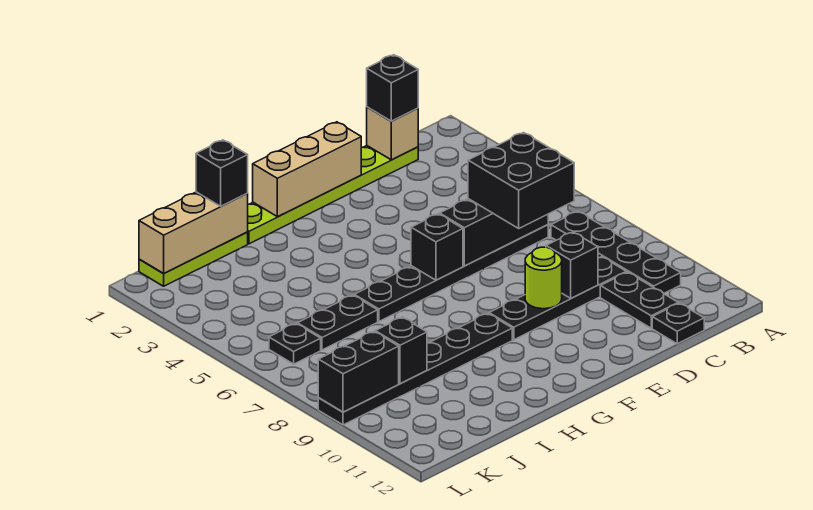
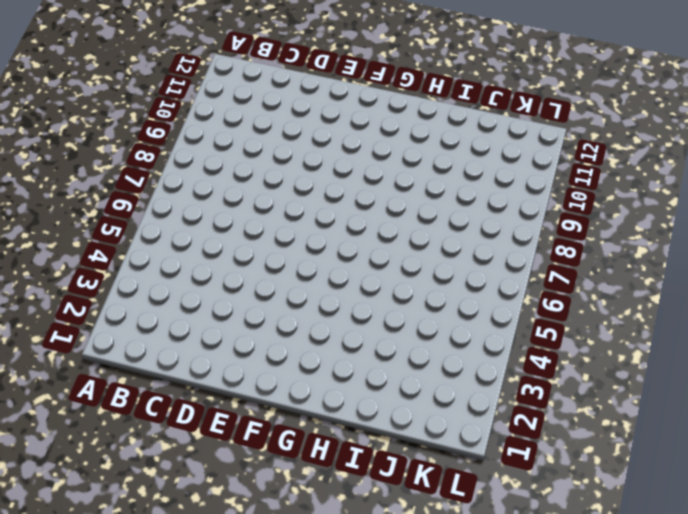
none -> black plate B7:B10 level 1
none -> lime plate C1:H1 level 1
none -> black plate C6:H6 level 1

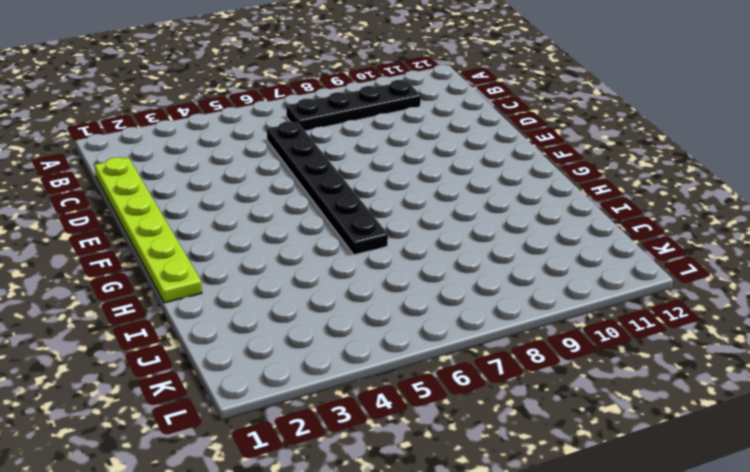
none -> black plate C9:F9 level 1
none -> black plate C10:C11 level 1
none -> black plate C12 level 1

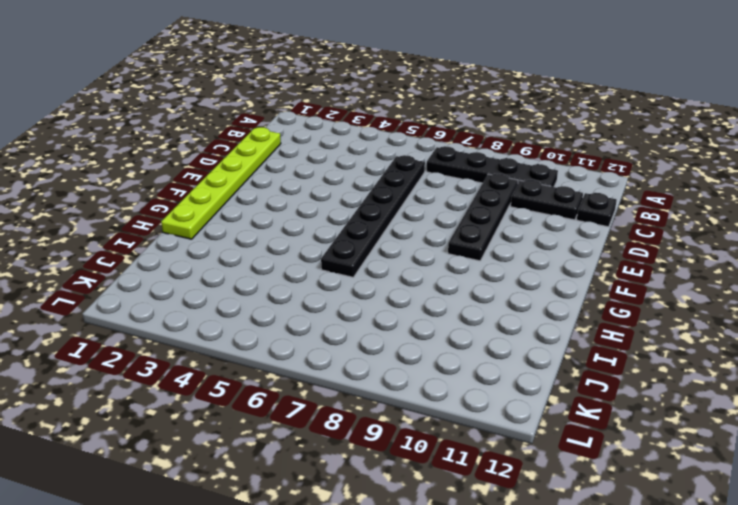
none -> black plate G9:L9 level 1
none -> lime plate I1:K1 level 1
none -> black plate I6:J6 level 1

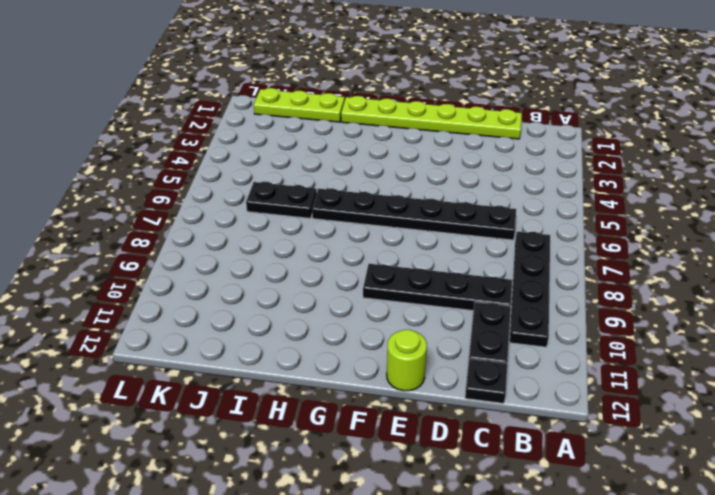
lime round brick E12 level 1 -> lime round brick E9 level 2
none -> black plate G9:L9 level 1
none -> black plate K6 level 1
none -> tan brick C1 level 2

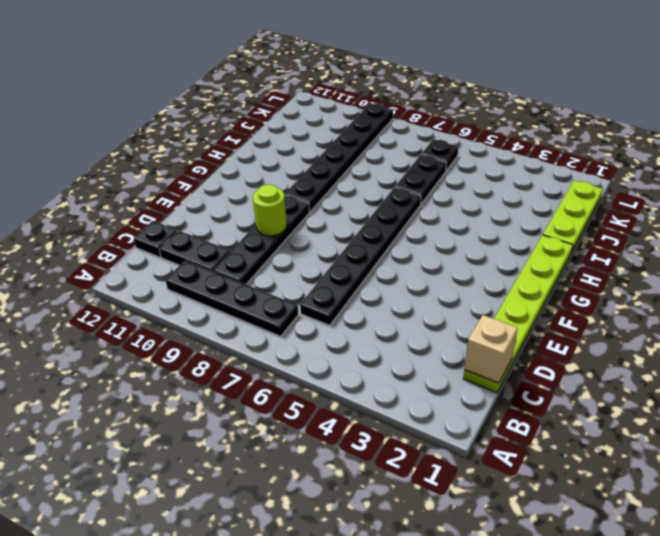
none -> black brick C6:E6 level 2
none -> black brick D9 level 2
none -> tan brick E1:G1 level 2

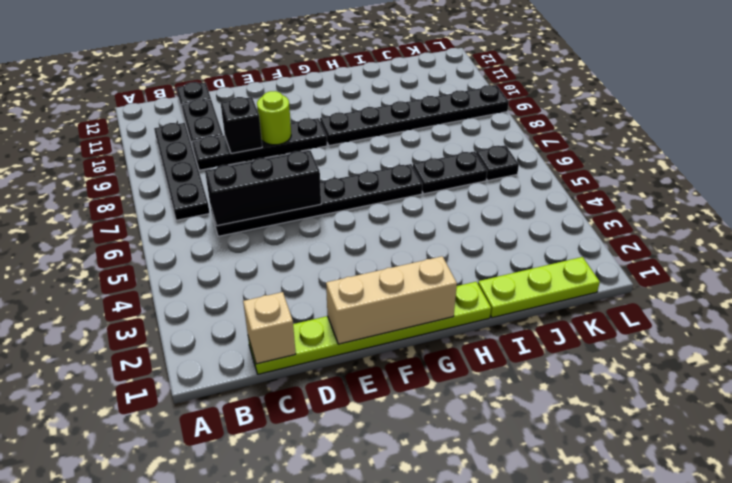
none -> black brick F6 level 2
none -> tan brick I1:K1 level 2
none -> black brick J9 level 2

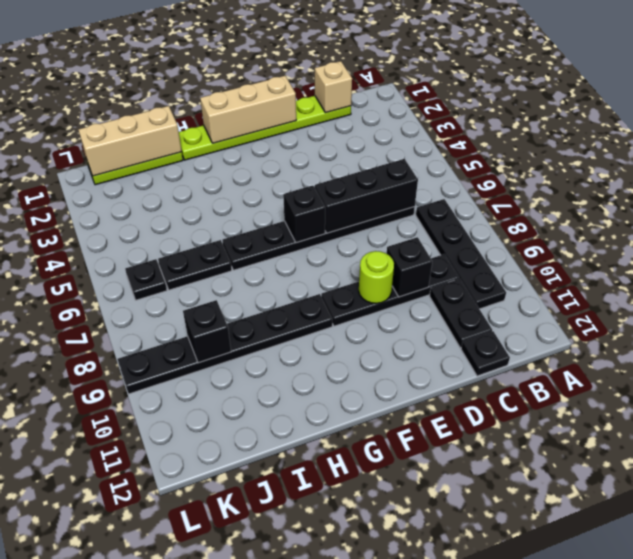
none -> black brick K9:L9 level 2
none -> black brick C1 level 3
none -> black brick C6:D7 level 3

